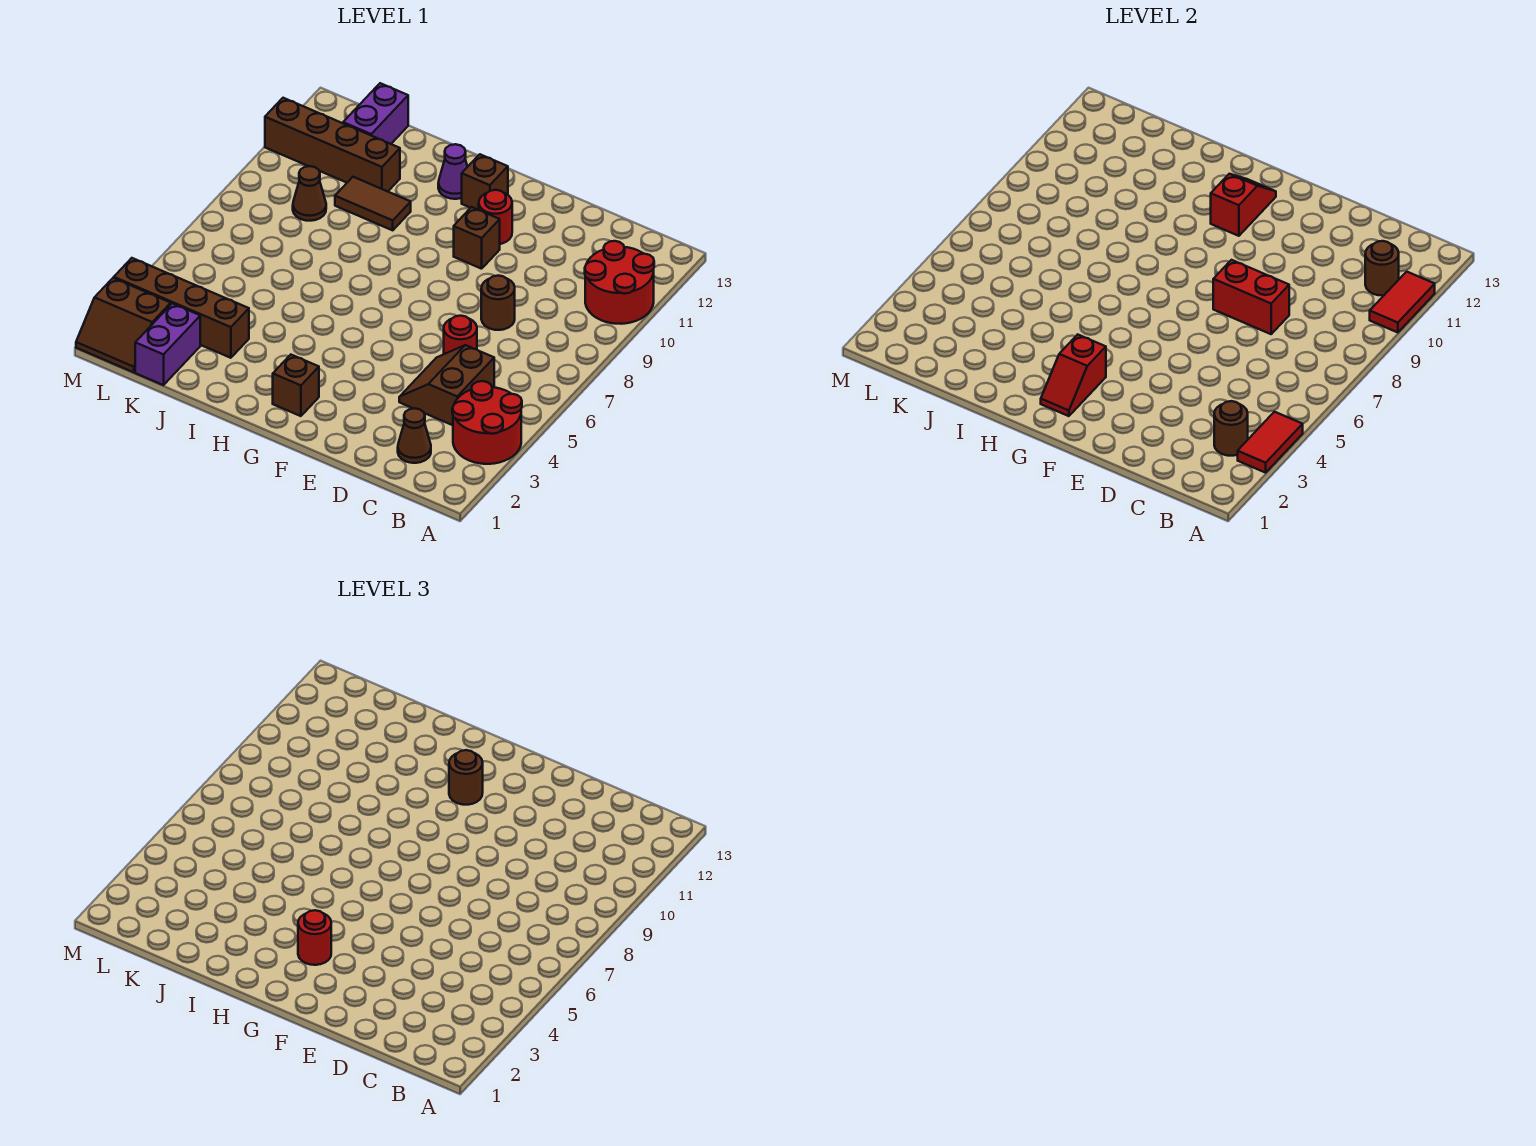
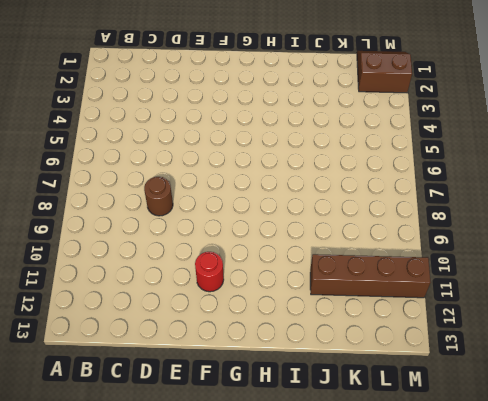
none -> red round brick A3:B4 level 1
none -> red round brick A10:B11 level 1
none -> brown cone C2 level 1

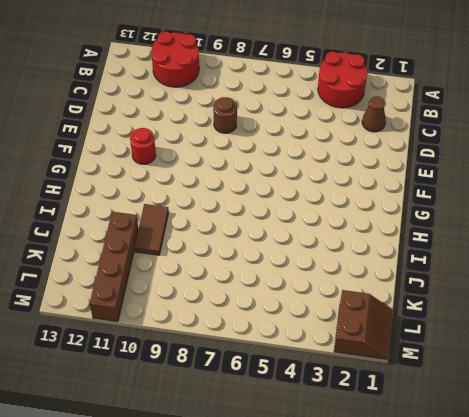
none -> brown slope C4:D5 level 1 top C
none -> red round brick D6 level 1
none -> brown brick F10 level 1

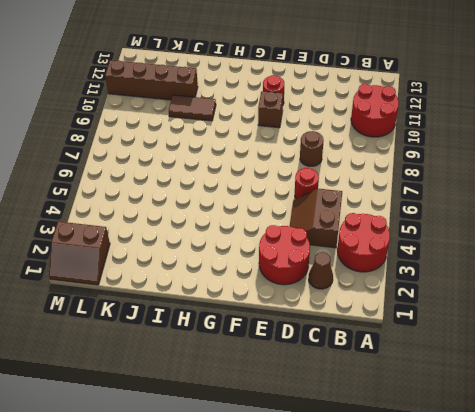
red round brick D2:E3 level 1 -> none
none -> brown brick G2 level 1
none -> brown brick G12 level 1
none -> purple cone H12 level 1

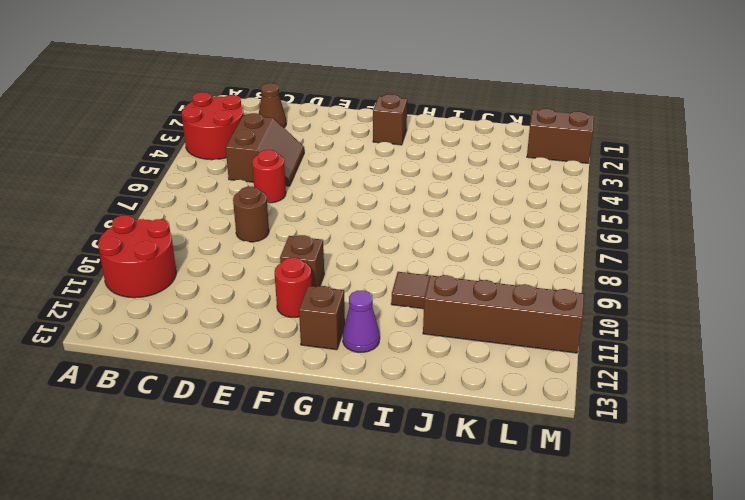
none -> brown brick J3:M3 level 1
none -> purple brick K1:K2 level 1
none -> brown cone K9 level 1

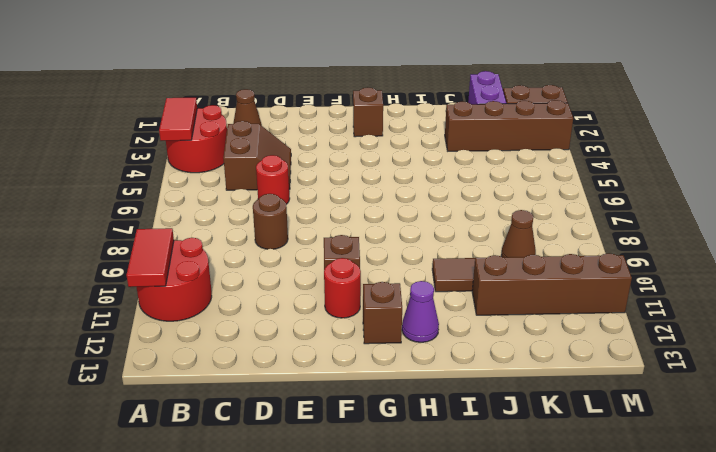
none -> purple brick K12:K13 level 1
none -> brown round brick B3 level 2
none -> brown round brick B11 level 2

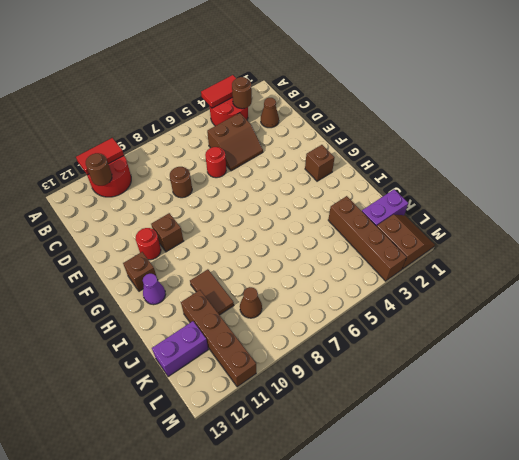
none -> red brick D8:E8 level 2
none -> red slope G2:G3 level 2 top 3
none -> red slope G11:G12 level 2 top 11

